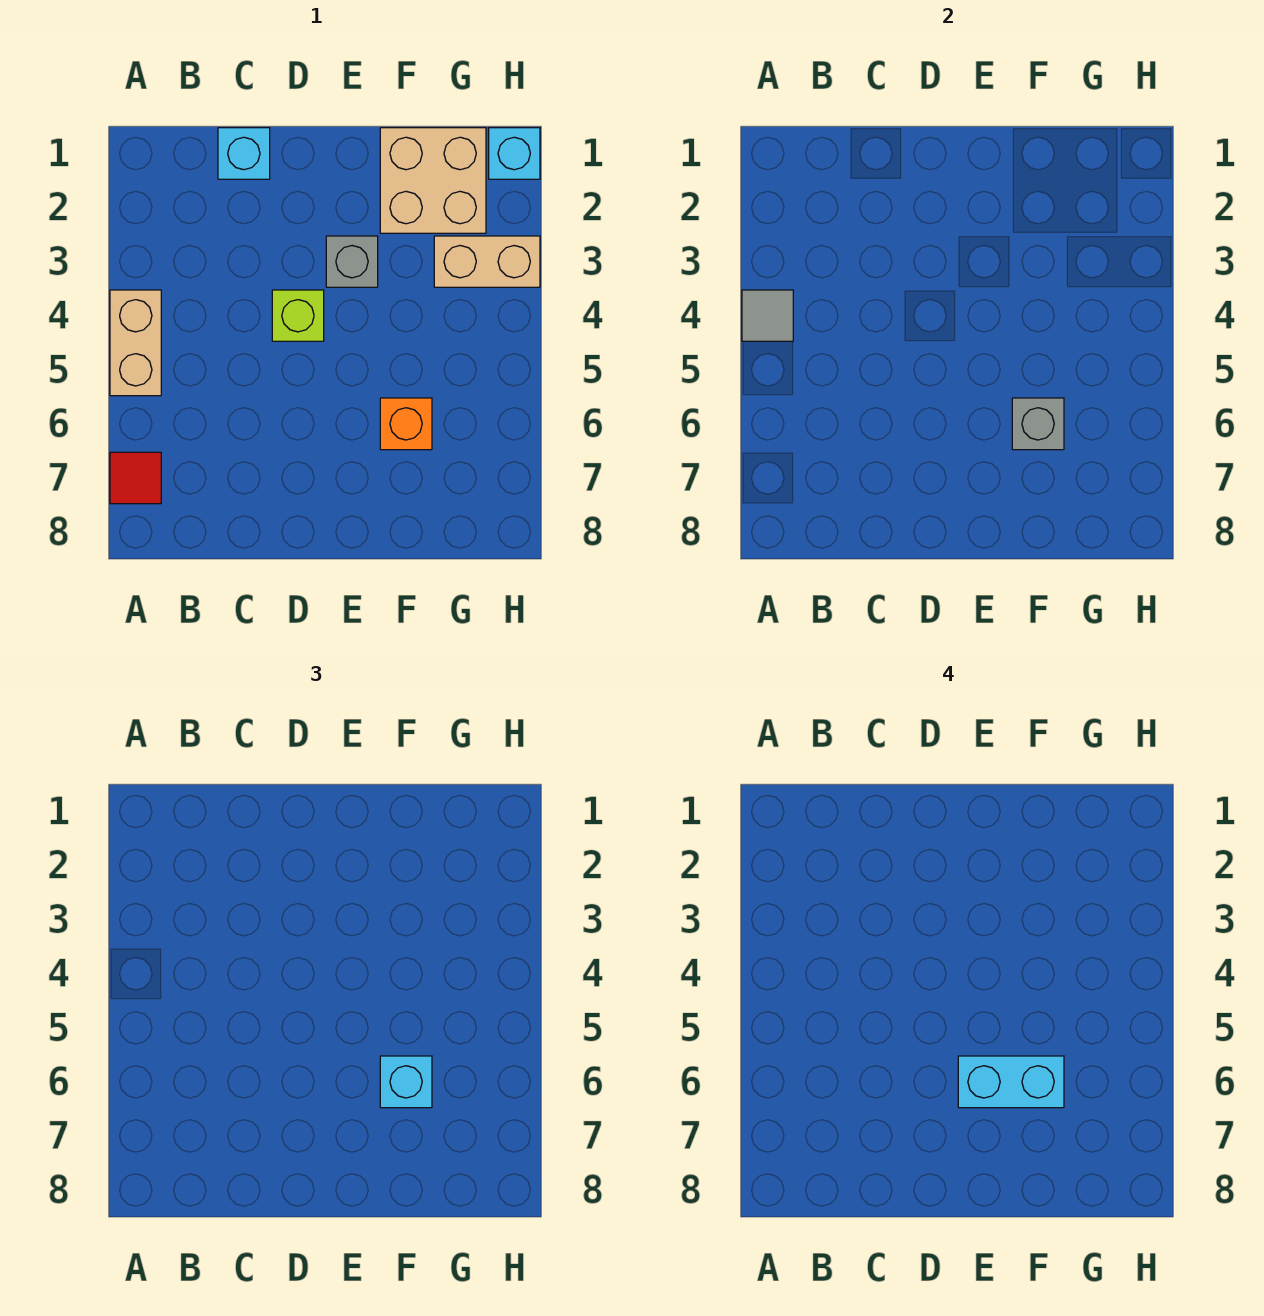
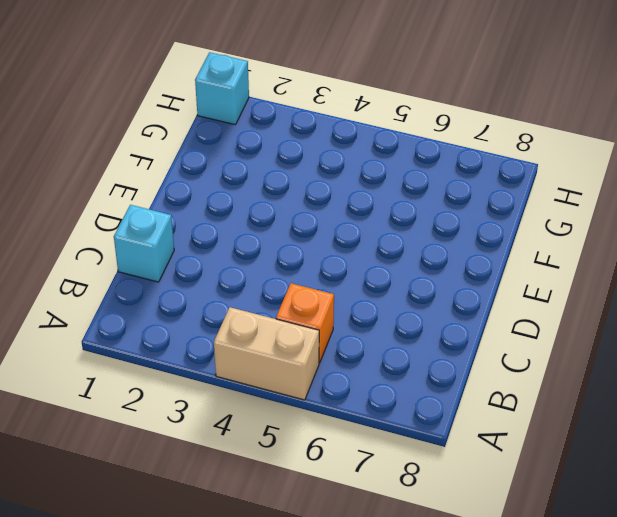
orange brick B5 level 1 -> orange brick F6 level 1
none -> red tile A7 level 1
none -> lime brick D4 level 1
none -> grey brick E3 level 1

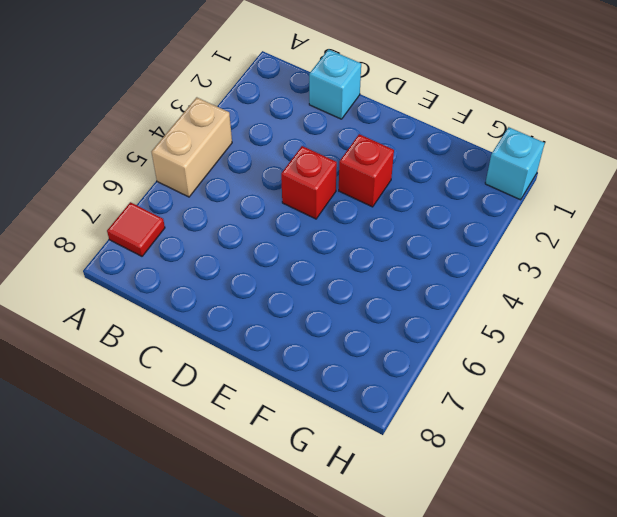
red brick D4 level 1 -> lime brick D4 level 1
red brick E3 level 1 -> grey brick E3 level 1
none -> tan brick F1:G2 level 1
none -> orange brick F6 level 1
none -> tan brick G3:H3 level 1

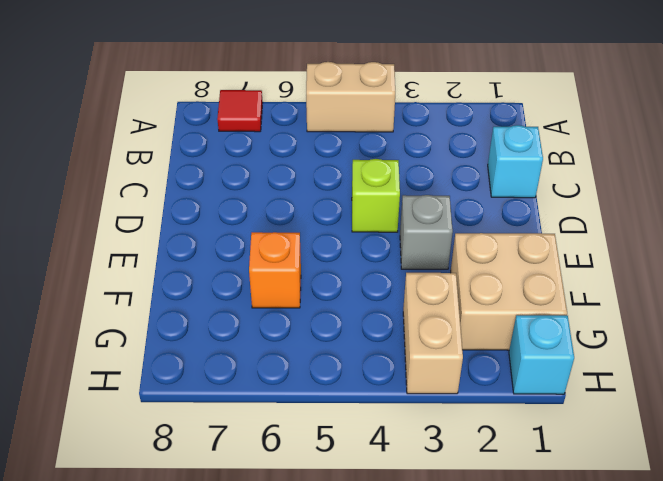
none -> grey tile A4 level 2
none -> grey brick F6 level 2
none -> cyan brick F6 level 3

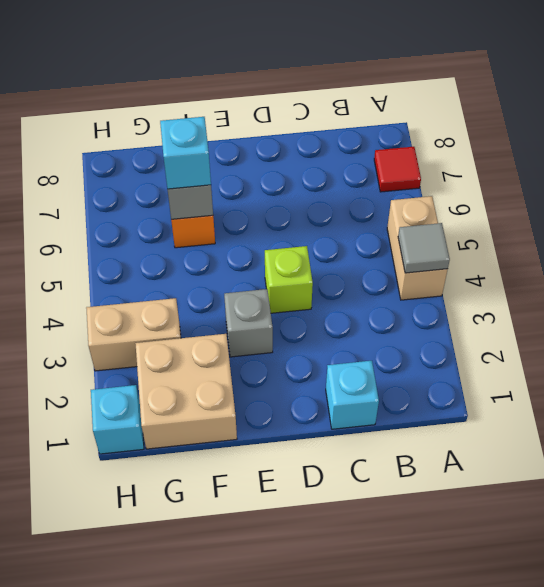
none -> cyan brick E6:F6 level 4

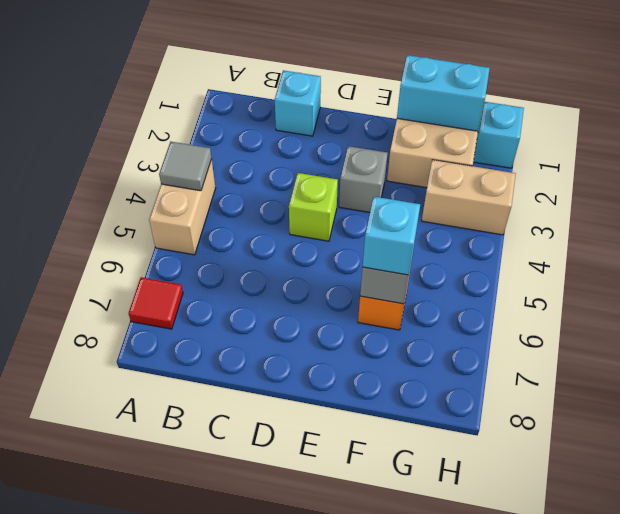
cyan brick F1:G1 level 2 -> cyan brick E6:F6 level 4

